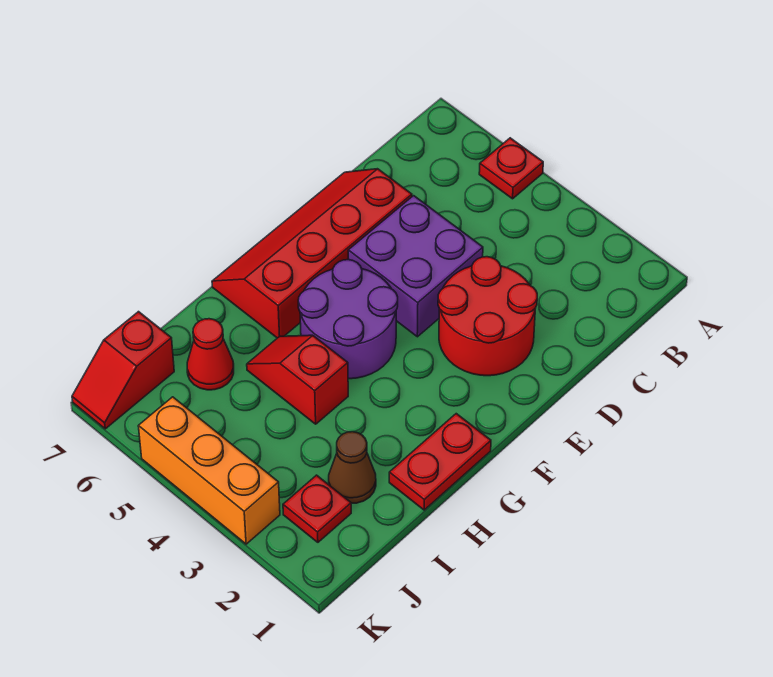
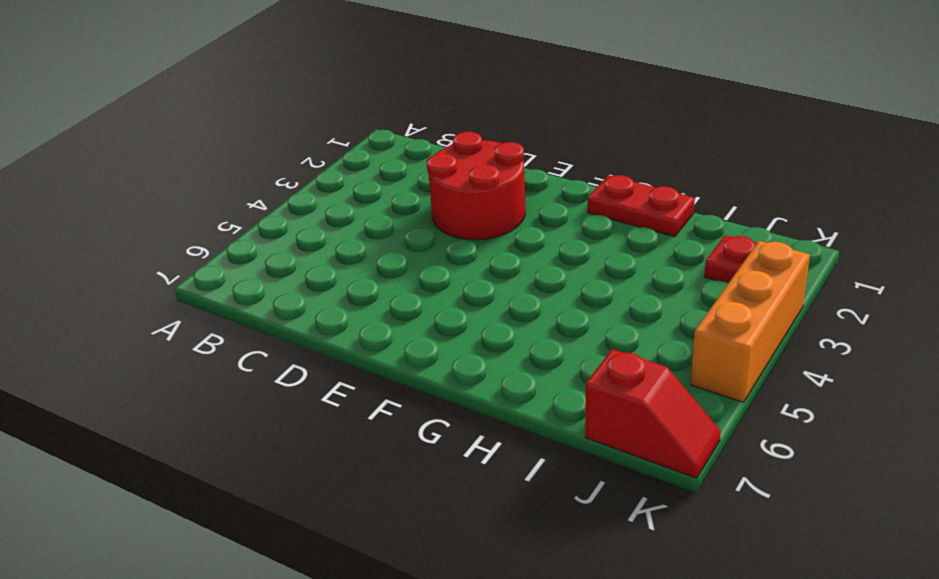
none -> red plate A5 level 1
none -> purple brick D4:E5 level 1
none -> red slope D6:G7 level 1 top 6

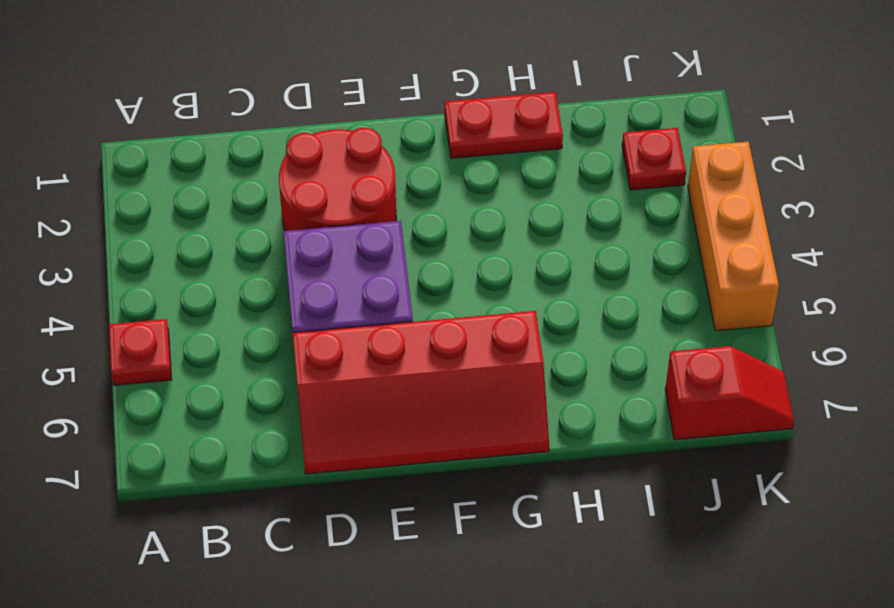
none -> purple round brick F4:G5 level 1
none -> red slope H4:H5 level 1 top 4
none -> brown cone I2 level 1

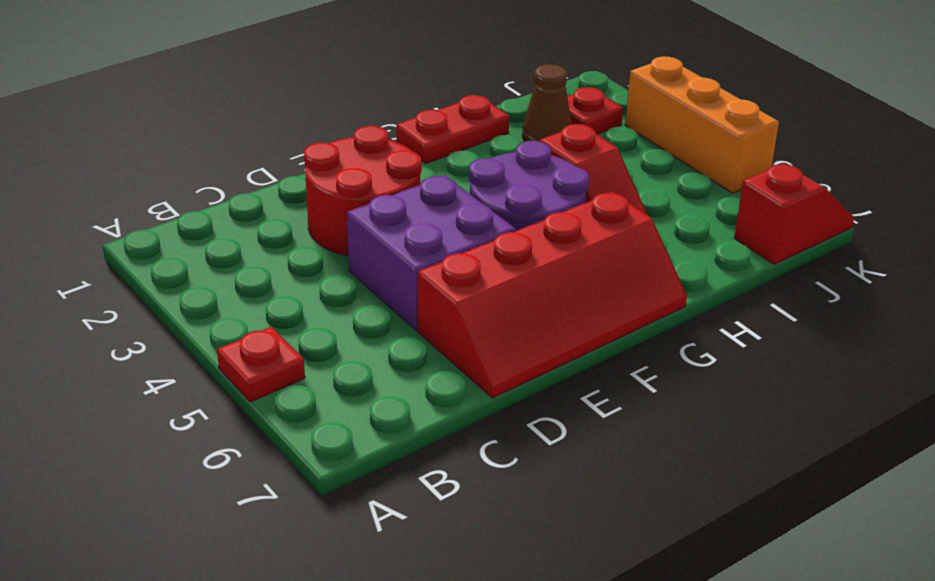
none -> red cone I6 level 1

